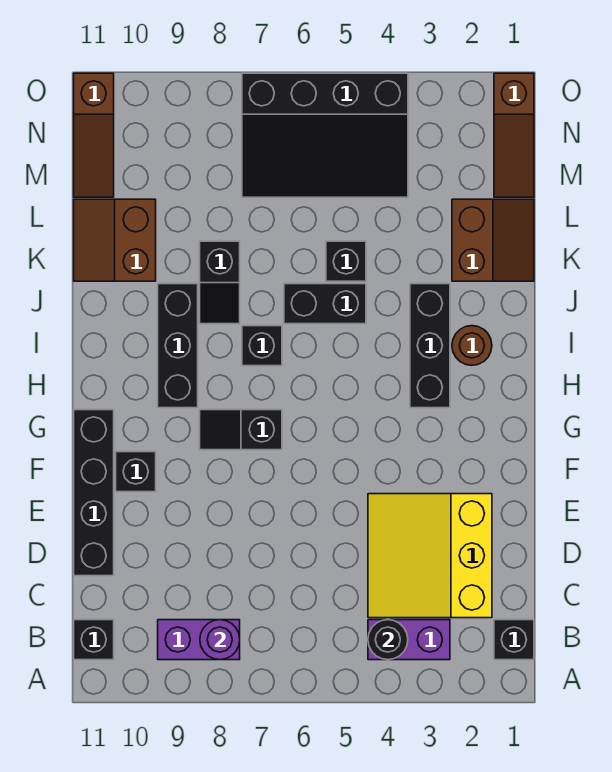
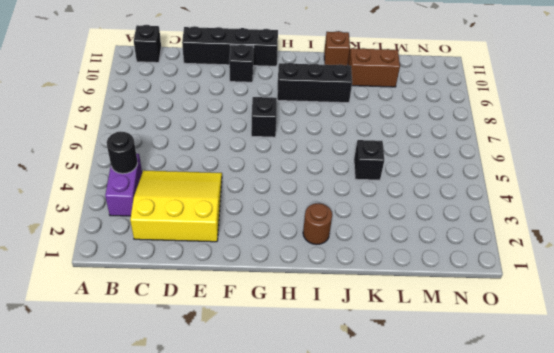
brown brick J11 level 1 -> none
none -> black brick B1 level 1
none -> purple brick B8:B9 level 1
none -> black brick H3:J3 level 1

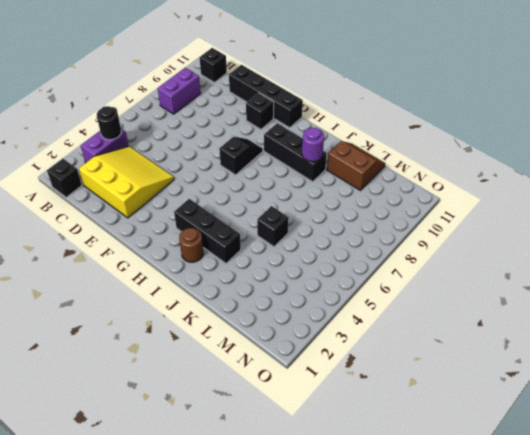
purple round brick J9 level 2 -> purple round brick B8 level 2
none -> black brick I7 level 1
none -> black brick J5:J6 level 1
none -> black slope J8:K8 level 1 top K

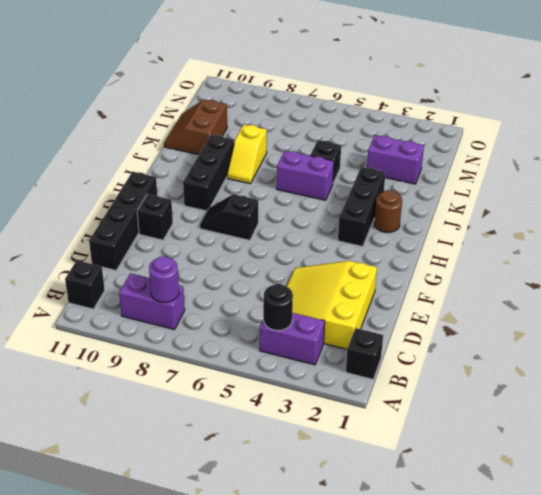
purple brick J5:J6 level 1 -> black brick J5:J6 level 1
yellow slope J8:K8 level 1 top K -> black slope J8:K8 level 1 top K
purple brick L2:L3 level 1 -> brown slope K1:L2 level 1 top 2
none -> black brick I7 level 1
none -> brown slope M1:O1 level 1 top O
none -> black slope M4:O7 level 1 top O

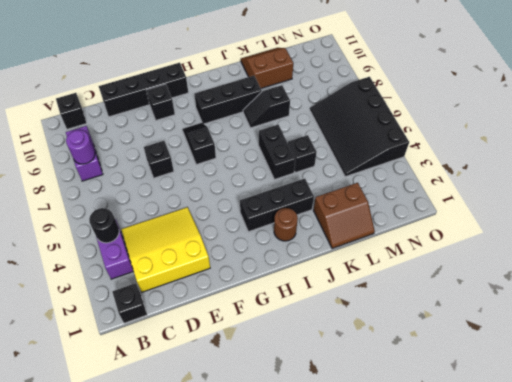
black brick E7 level 1 -> black brick I7 level 1
none -> brown slope M1:O1 level 1 top O
none -> brown slope M11:O11 level 1 top O

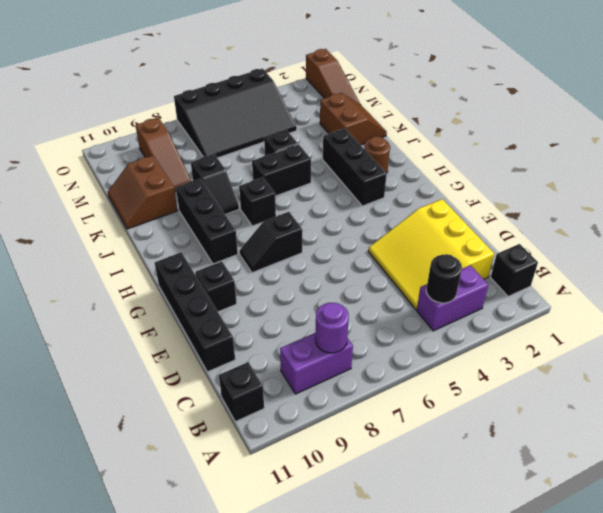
brown slope L9:N9 level 1 top N -> brown slope M11:O11 level 1 top O

